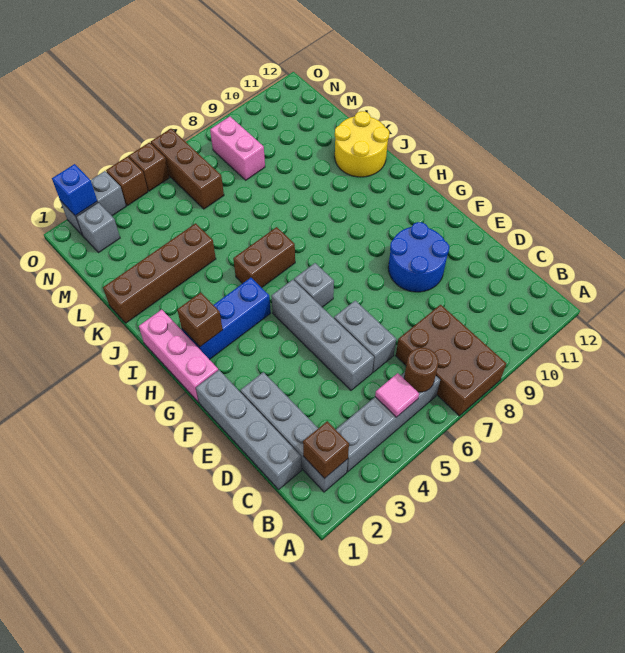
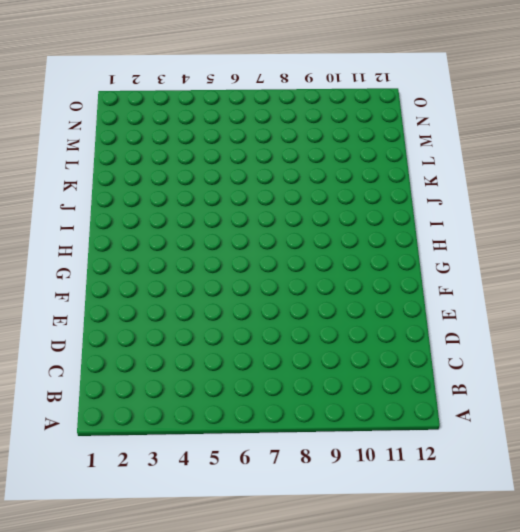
none -> brown brick A7:C8 level 1
none -> grey brick B2:E2 level 1
none -> grey brick B3:B6 level 1

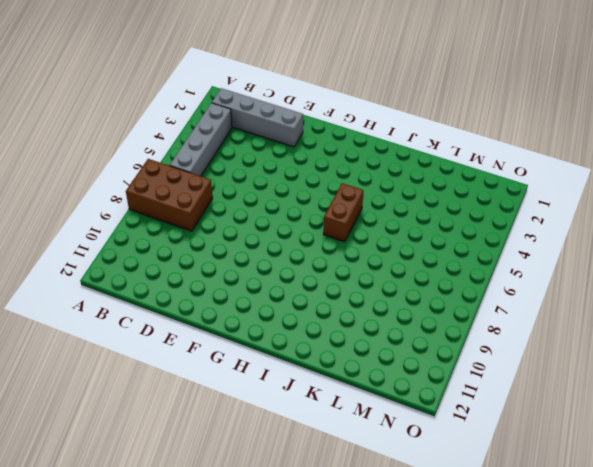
none -> grey brick C1:F1 level 1
none -> grey brick D5:G5 level 1
none -> grey brick D6:E6 level 1

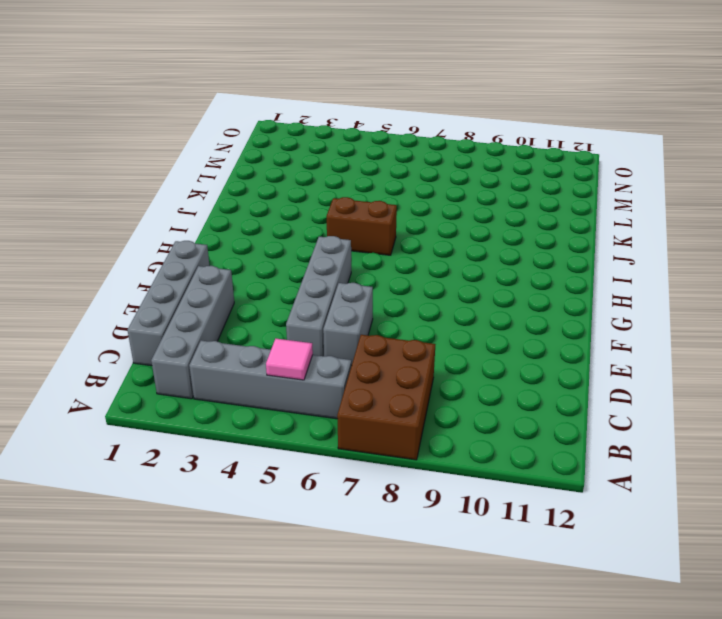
none -> blue round brick E9:F10 level 1
none -> pink brick G1:I1 level 1
none -> grey brick G6 level 1

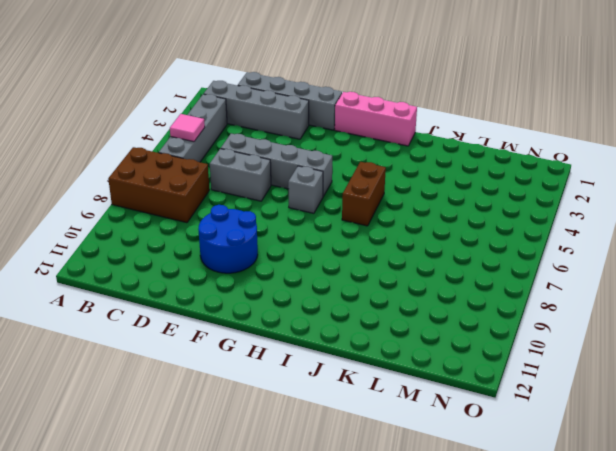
none -> blue brick H2:H4 level 1
none -> yellow round brick J11:K12 level 1
none -> brown brick K1:K4 level 1

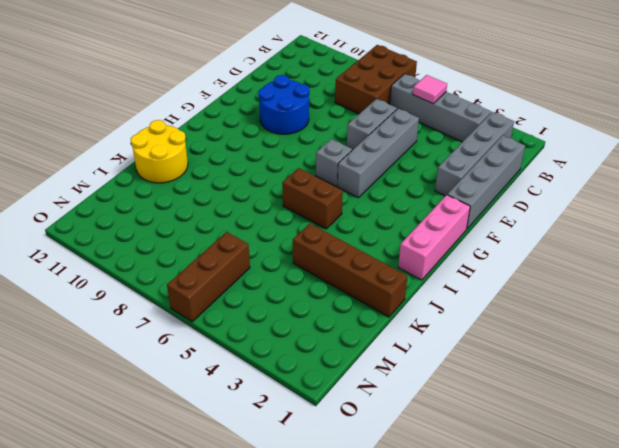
none -> blue brick H2:H4 level 1
none -> pink brick M8:N8 level 1
none -> grey brick N2 level 1

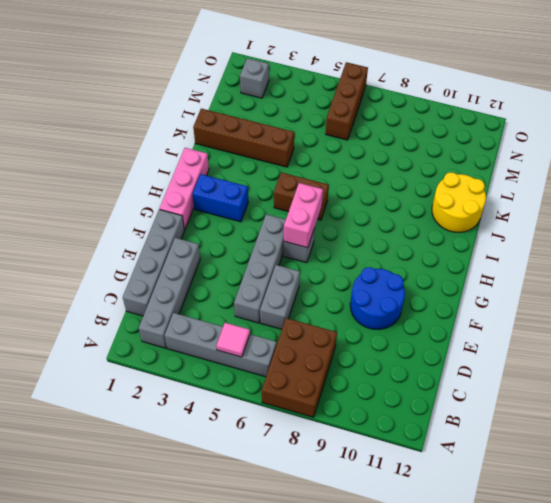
pink brick G6:H6 level 2 -> pink brick M8:N8 level 1
blue brick H2:H3 level 1 -> blue brick H2:H4 level 1
none -> grey brick O2:O3 level 1
none -> brown brick O4 level 1
none -> brown brick O5 level 1

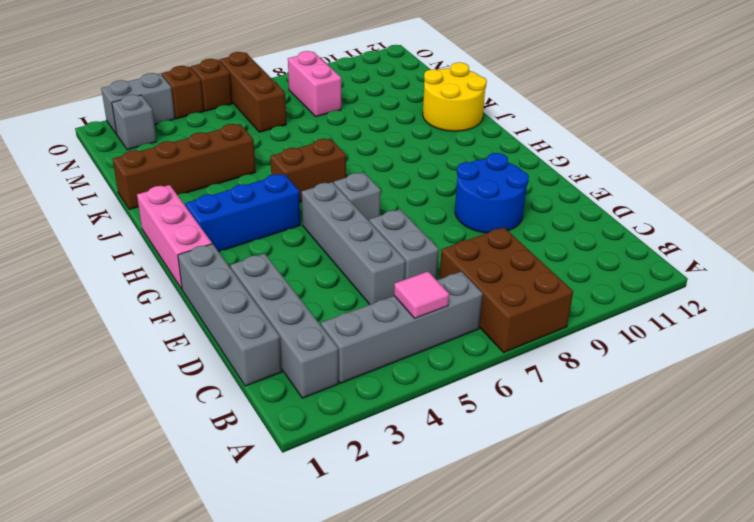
none -> brown brick B2 level 2
none -> brown round brick B6 level 2
none -> brown brick H2 level 2

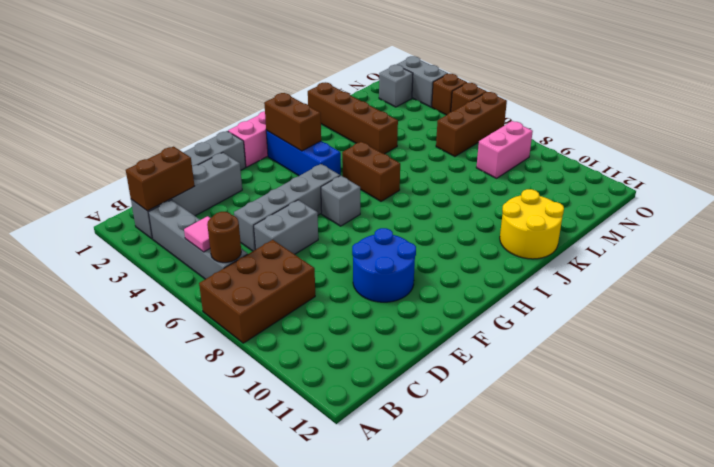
brown brick B2:C2 level 2 -> brown brick B2 level 2
brown brick H2:H3 level 2 -> brown brick H2 level 2
none -> blue brick O2 level 2

